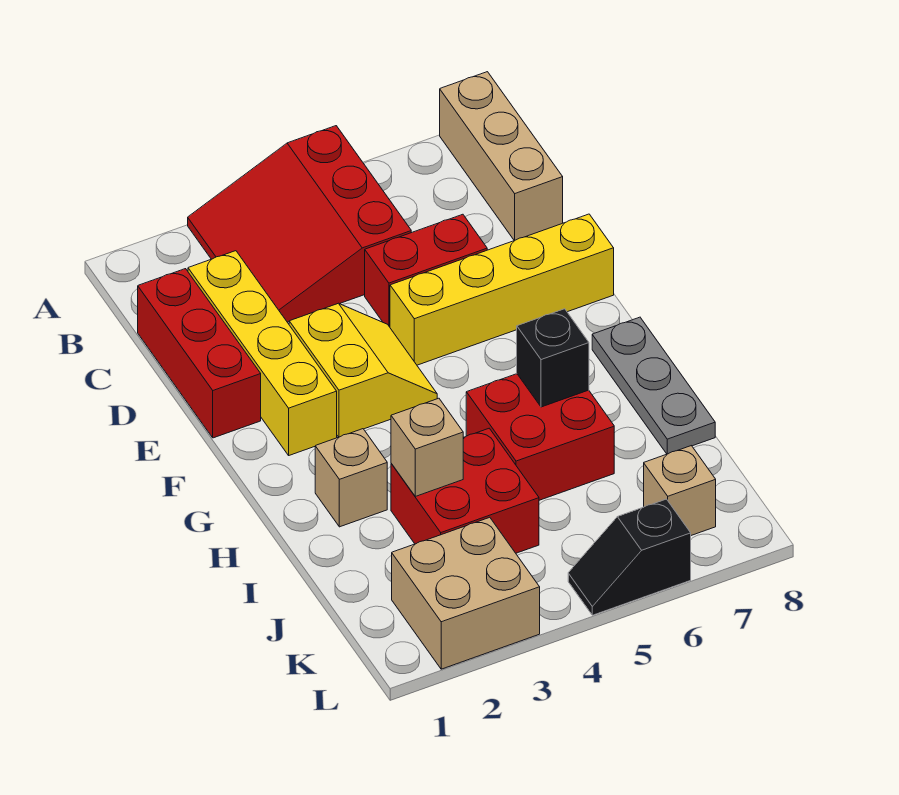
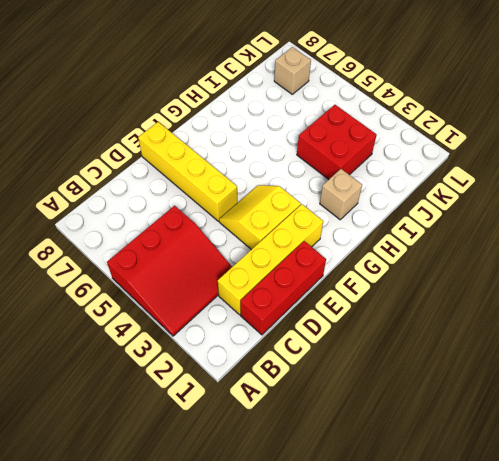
none -> tan brick A8:C8 level 1
none -> red brick D5:D6 level 1
none -> grey plate G8:I8 level 1

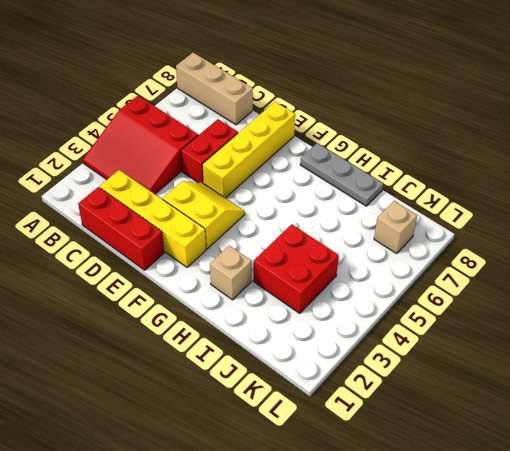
none -> red brick H5:I6 level 1
none -> tan brick K2:L3 level 1
none -> black slope L5:L6 level 1 top 6

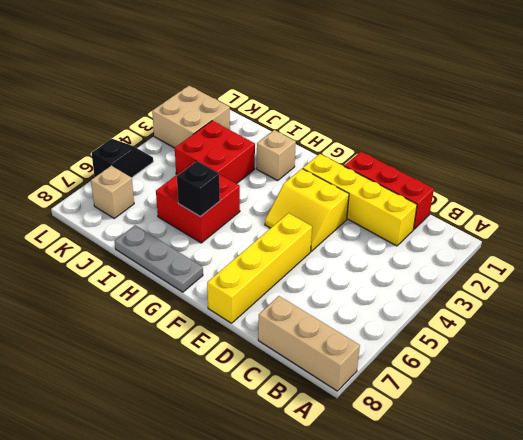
none -> red slope A3:C5 level 1 top 5
none -> red brick D5:D6 level 1
none -> tan brick I3 level 2

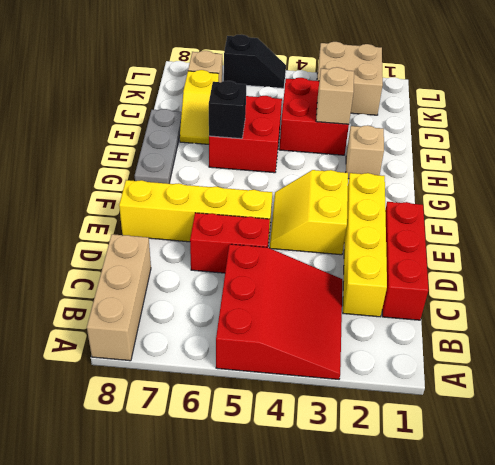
yellow slope I7:J7 level 1 top J -> none

